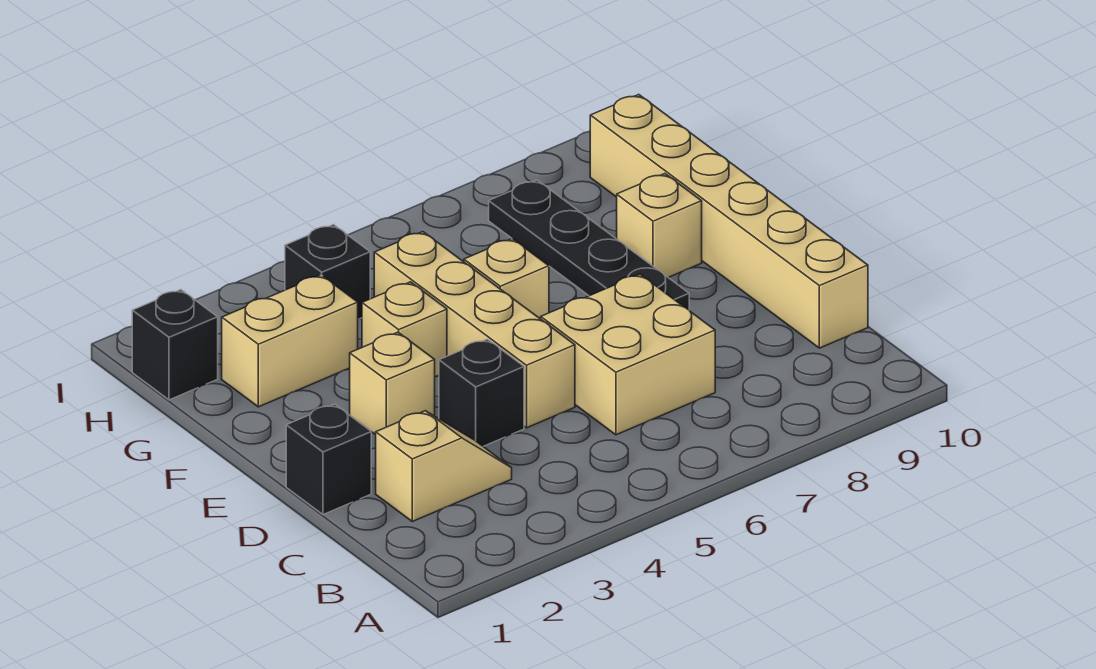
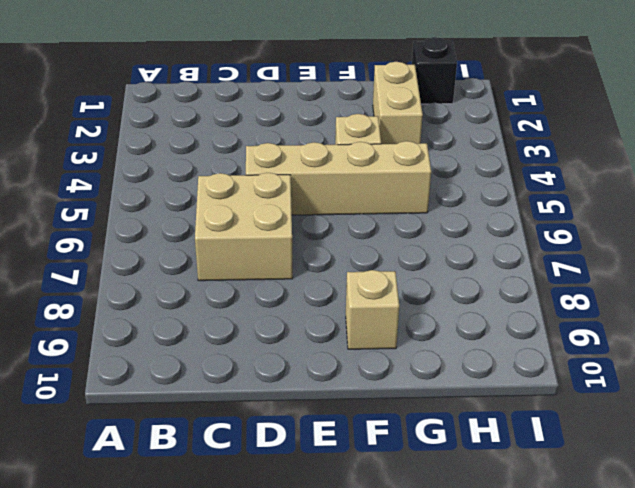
none -> tan slope C2:C3 level 1 top 2
none -> tan brick C10:H10 level 1
none -> black brick D1 level 1

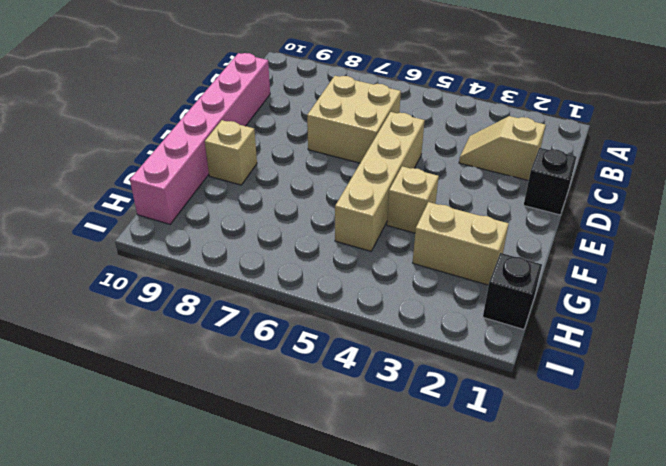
pink brick C10:H10 level 1 -> tan brick C10:H10 level 1
none -> black brick D4 level 1
none -> tan brick E3 level 1
none -> black plate E8:H8 level 1

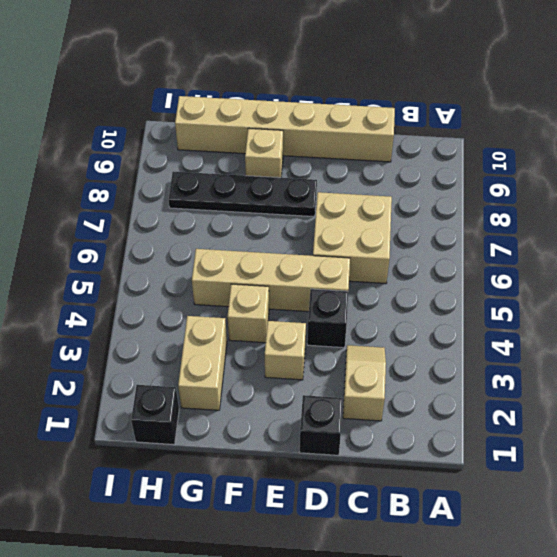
none -> tan brick F6 level 1
none -> black brick H4 level 1

